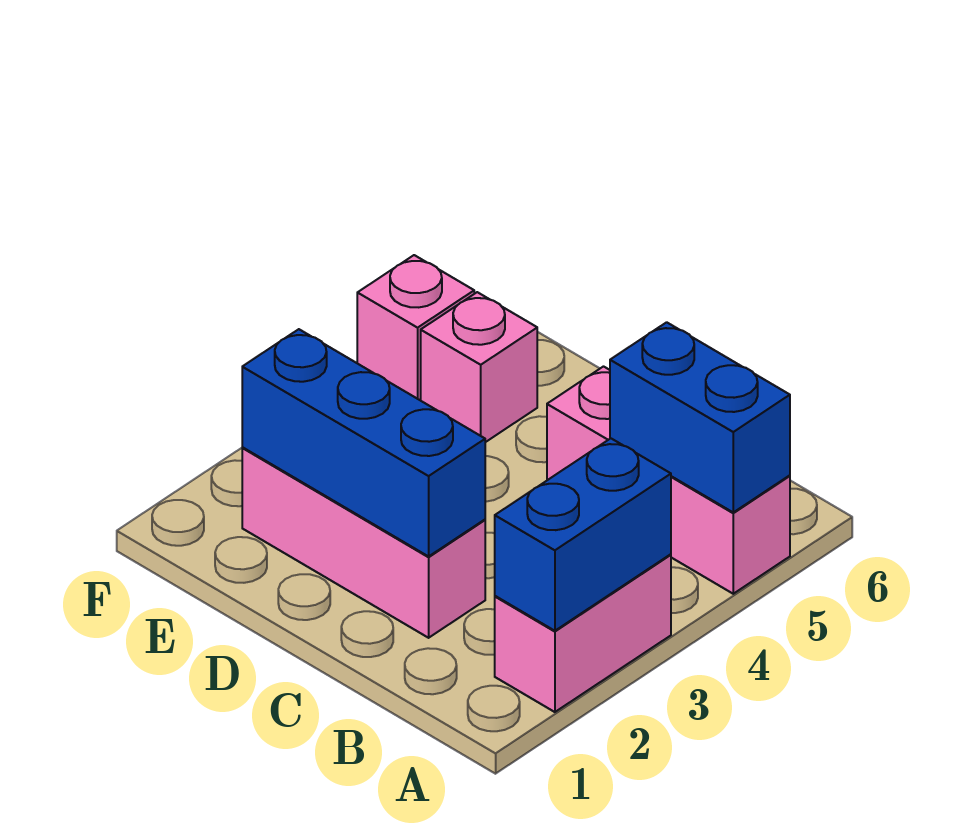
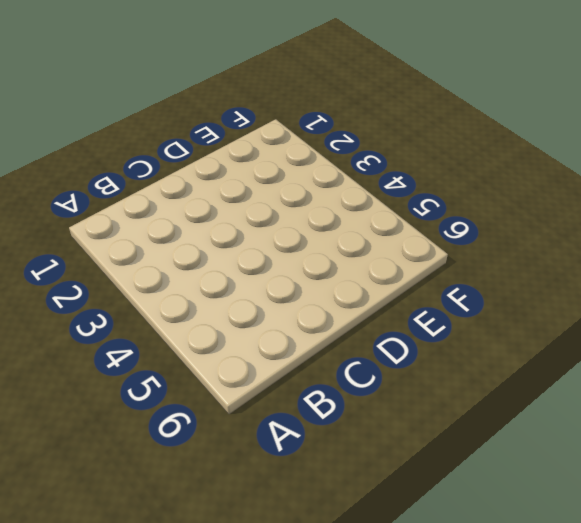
none -> pink brick A2:A3 level 1
none -> pink brick A5:C5 level 1

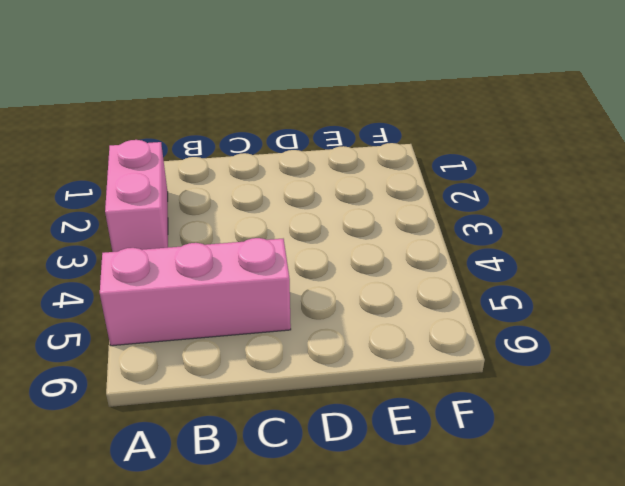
none -> pink brick C2:E2 level 1
none -> pink brick E5 level 1

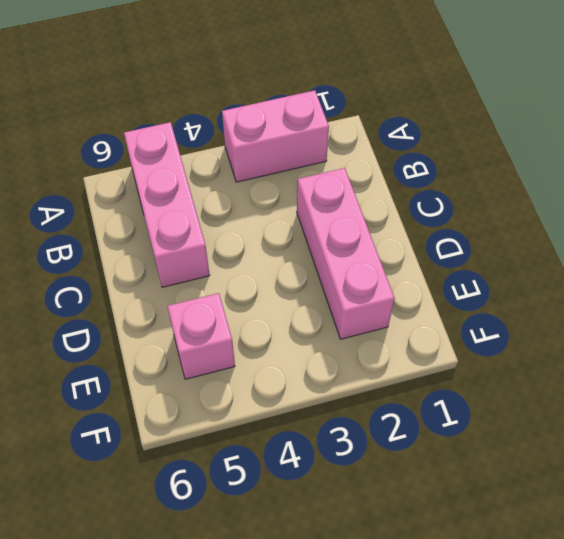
none -> pink brick F5 level 1
none -> blue brick A2:A3 level 2

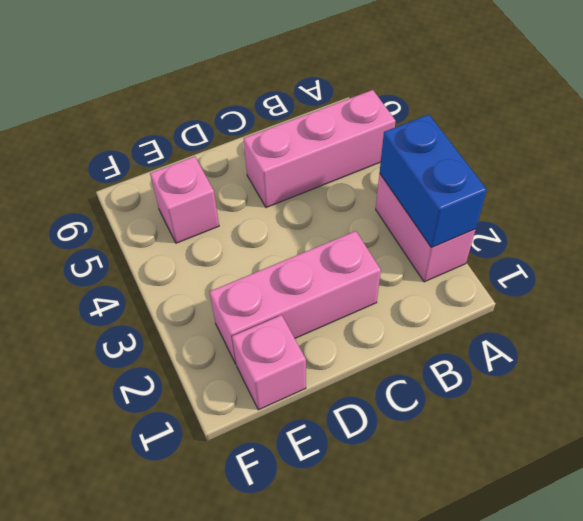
pink brick E1 level 1 -> pink brick F5 level 1
none -> blue brick A5:B5 level 2
none -> blue brick C2:E2 level 2

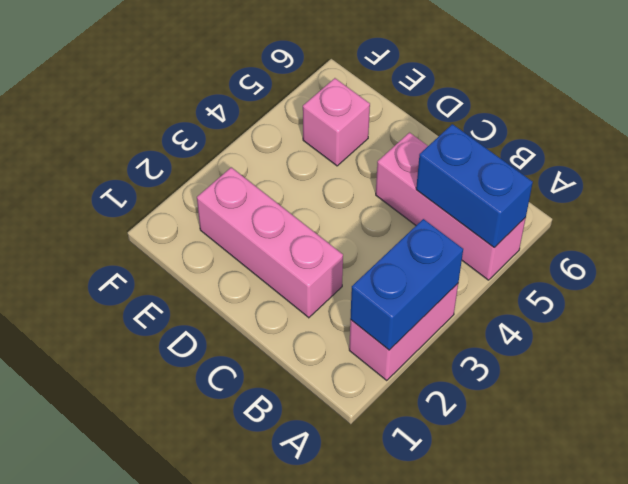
none -> pink brick F5 level 1
none -> blue brick C2:E2 level 2

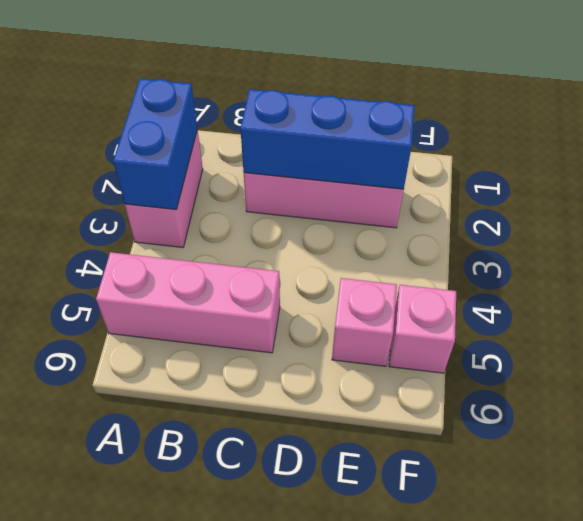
none -> blue brick A5:B5 level 2

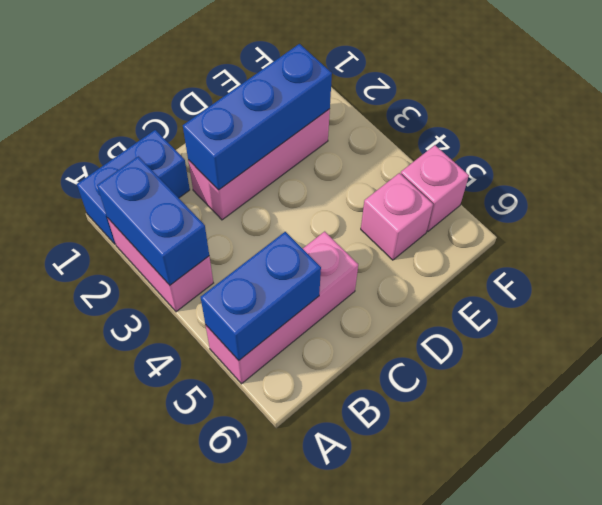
blue brick A1:B1 level 1 -> none

